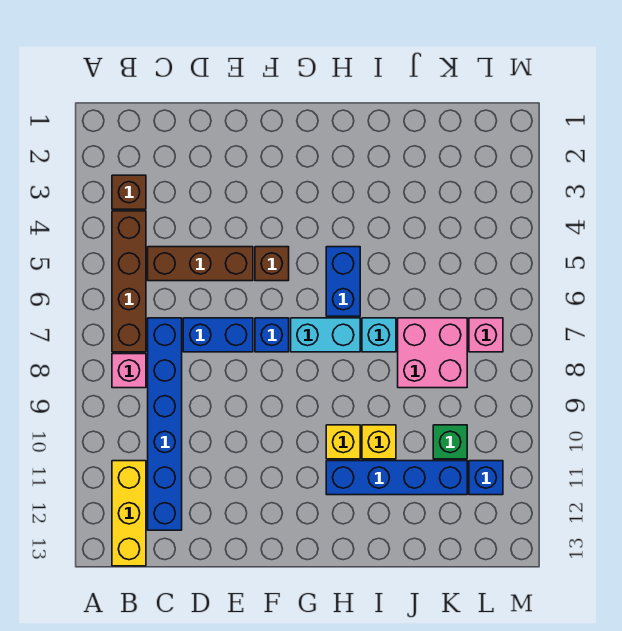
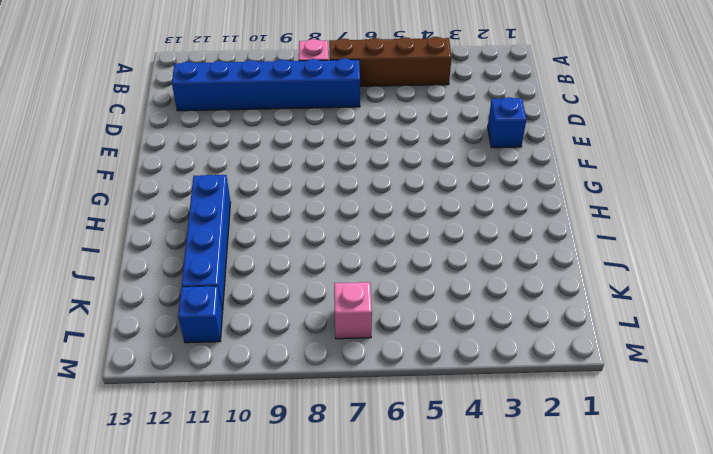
blue brick E2 level 1 -> blue brick F7 level 1
none -> brown brick B3 level 1
none -> yellow brick B11:B13 level 1
none -> brown brick C5:E5 level 1

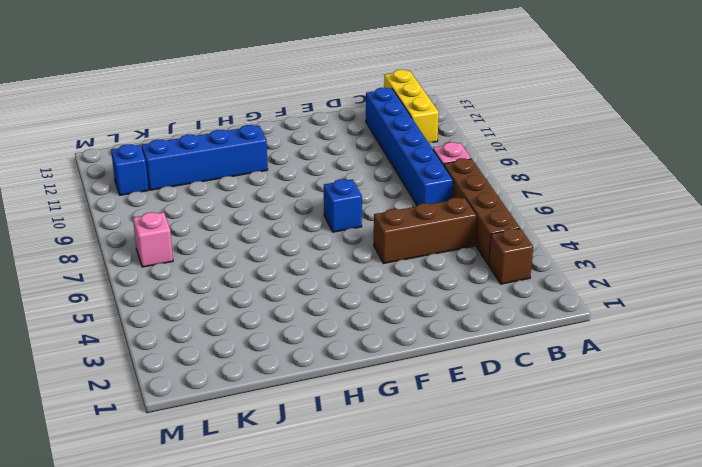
none -> blue brick D7:E7 level 1
none -> brown brick F5 level 1
none -> cyan brick G7:H7 level 1

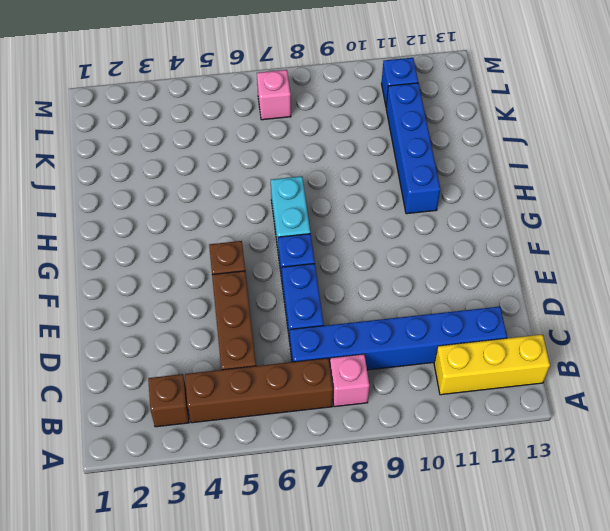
none -> blue brick H5:H6 level 1
none -> yellow brick H10 level 1
none -> cyan brick I7 level 1

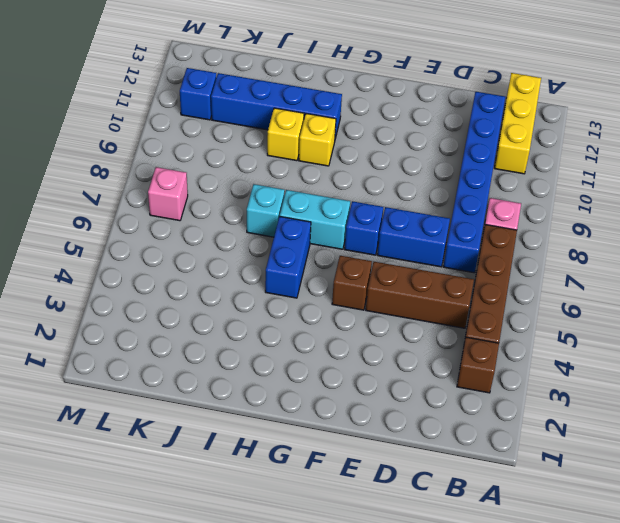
none -> pink brick J7:K8 level 1
none -> green brick K10 level 1

